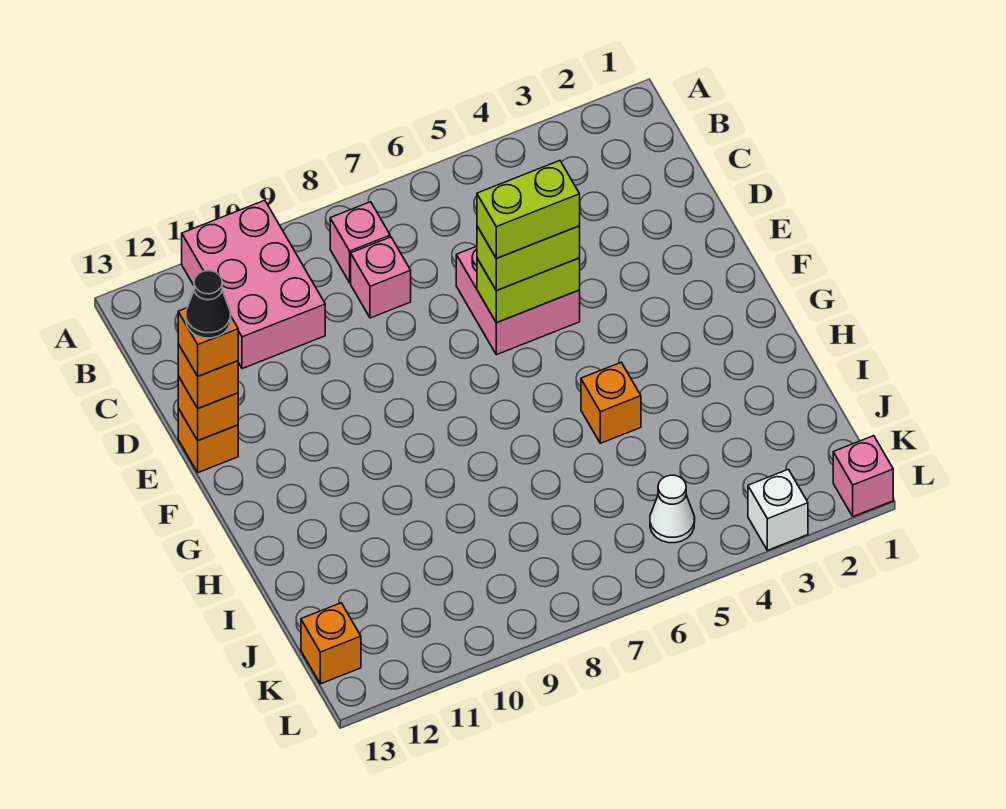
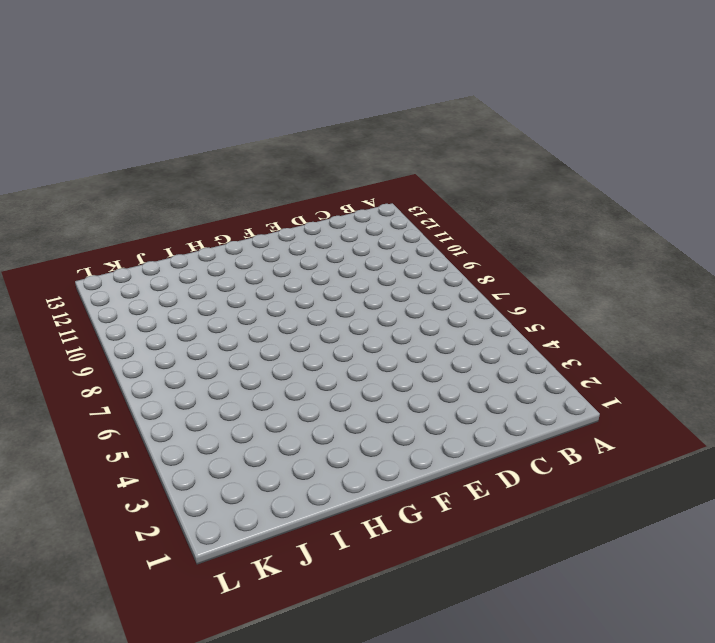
none -> pink brick A10:C11 level 1
none -> pink brick B8 level 1
none -> pink brick C8 level 1

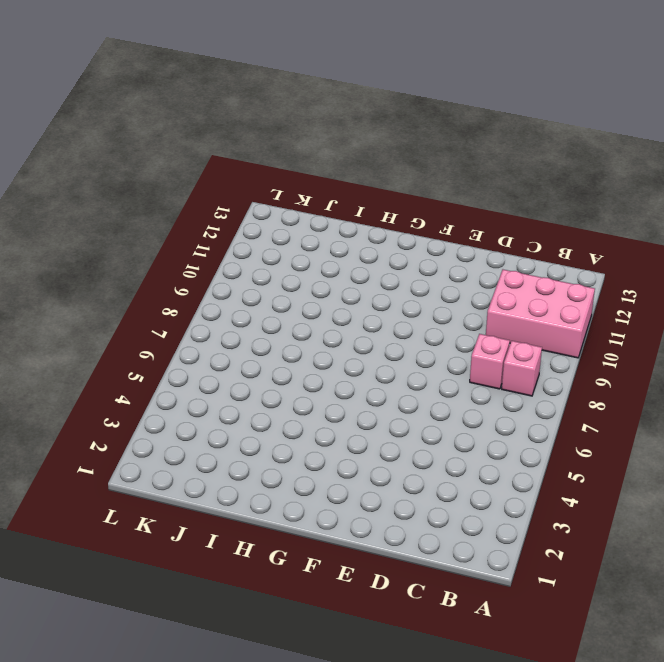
none -> pink brick D5:E6 level 1
none -> orange brick E13 level 1
none -> orange brick H5 level 1

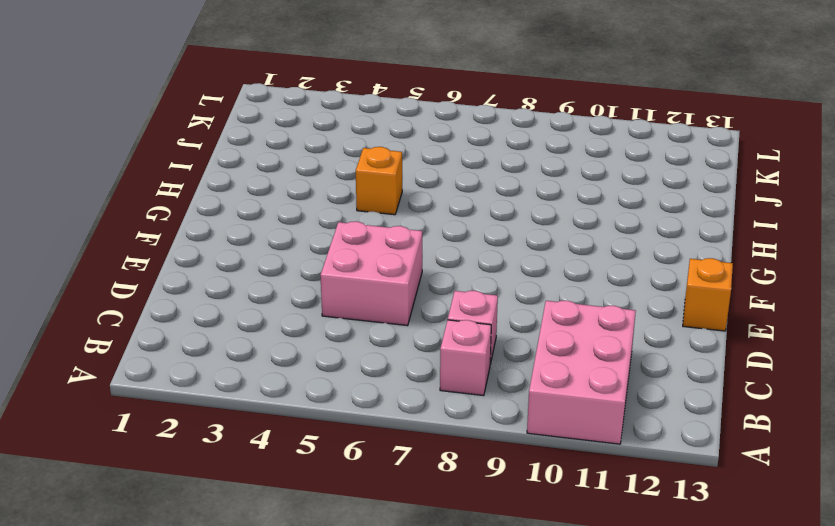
none -> white cone K5 level 1
none -> orange brick K13 level 1
none -> pink brick L1 level 1

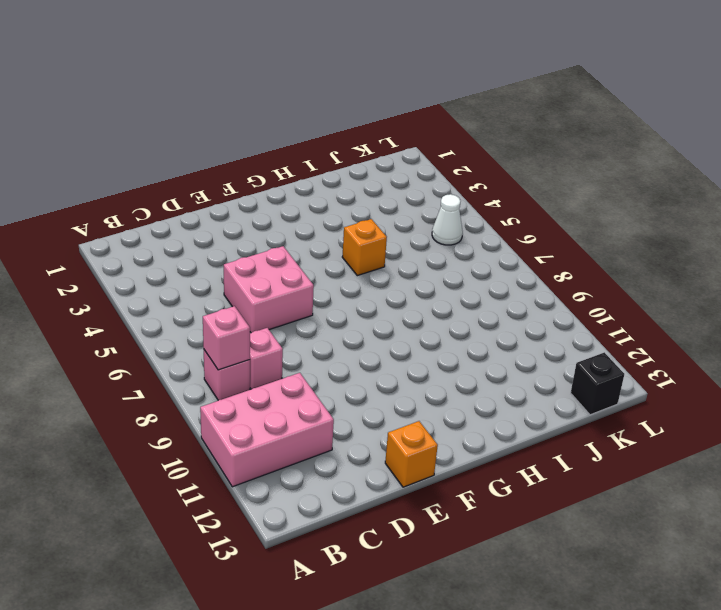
pink brick B8 level 2 -> pink brick L1 level 1
black brick K13 level 1 -> orange brick K13 level 1
none -> white brick L3 level 1
none -> lime brick E5:E6 level 2
none -> orange brick E13 level 2

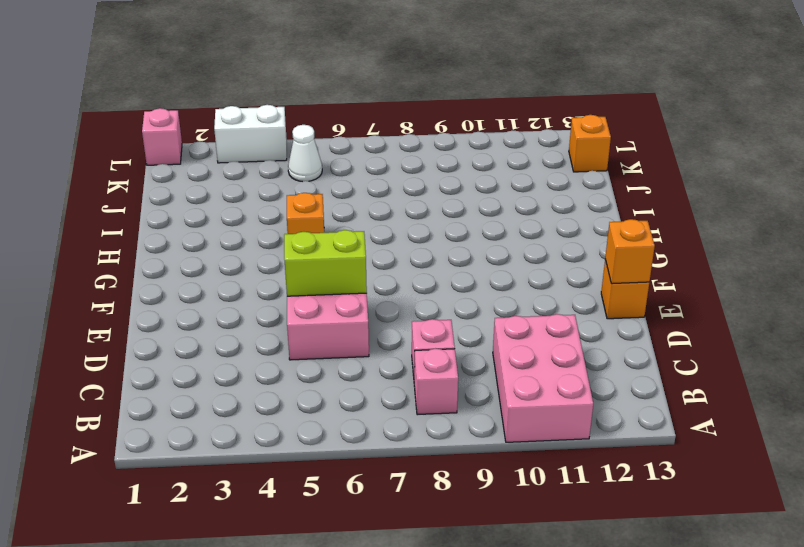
white brick L3:L4 level 1 -> white brick L3 level 1
none -> lime brick E5:E6 level 3
none -> orange brick E13 level 3
none -> lime brick E5:E6 level 4

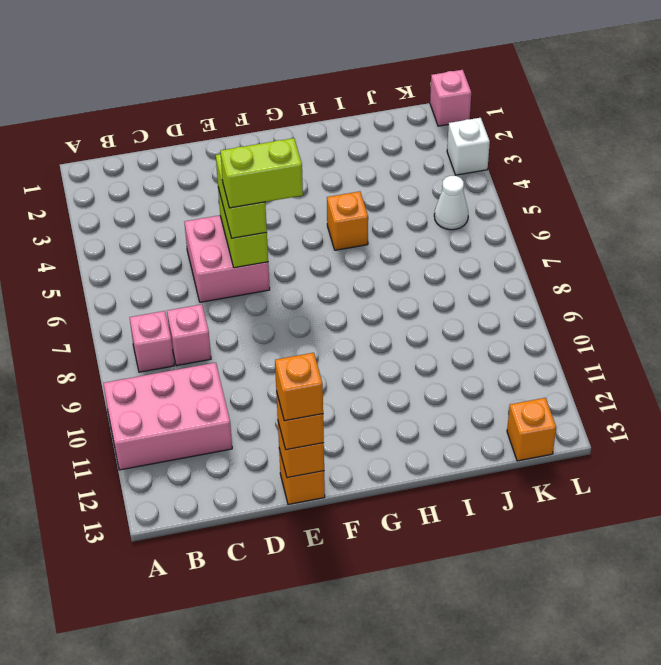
lime brick E6:F6 level 4 -> lime brick E5:E6 level 4
none -> black cone E13 level 5

